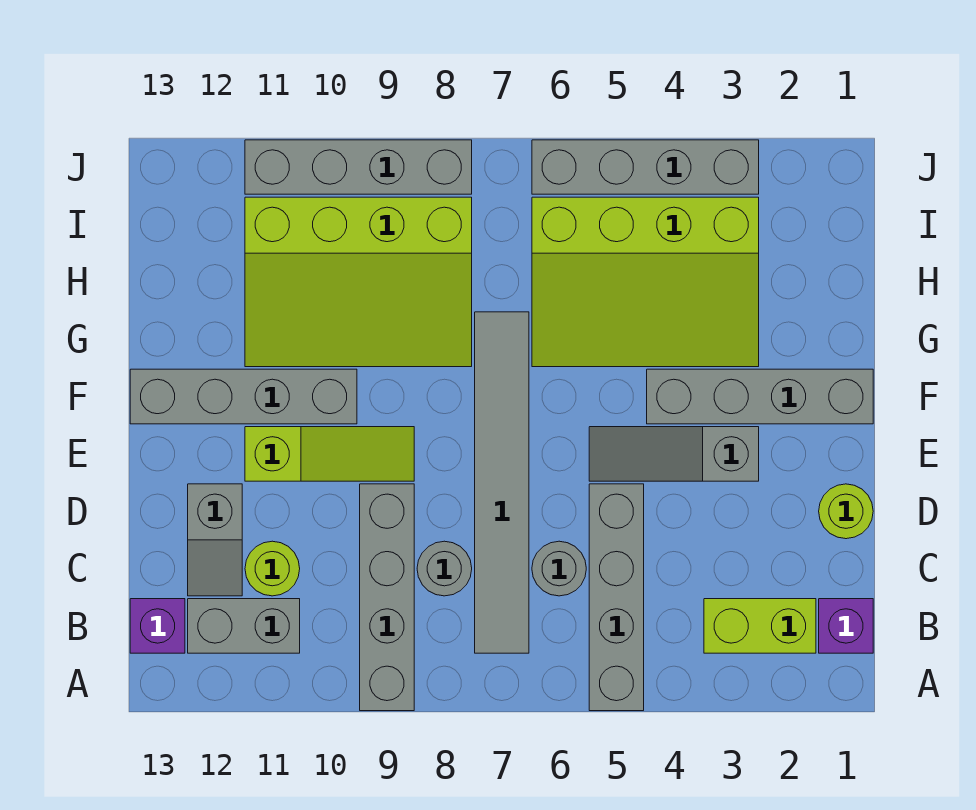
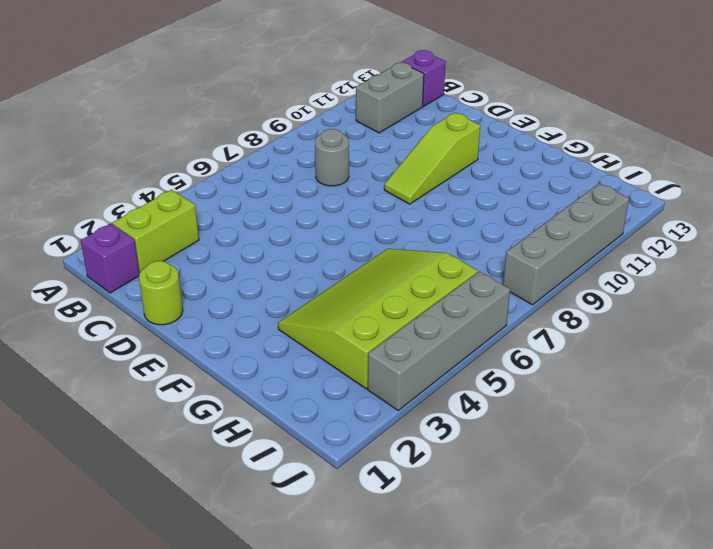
none -> grey brick A5:D5 level 1
none -> grey brick A9:D9 level 1
none -> grey tile B7:G7 level 1

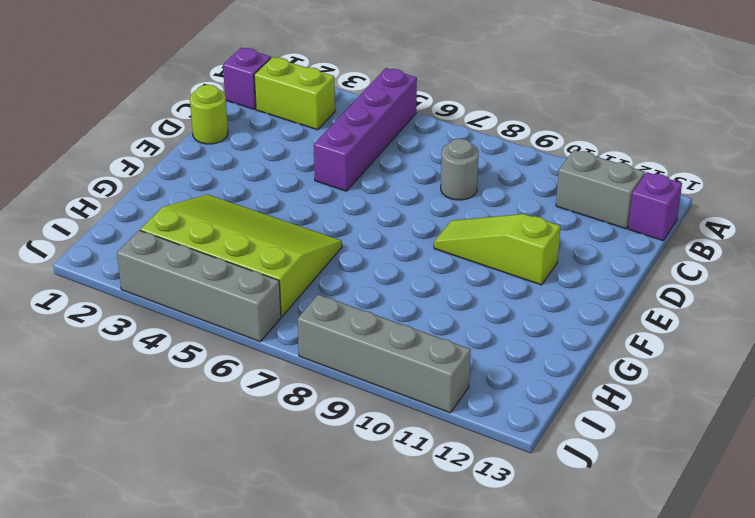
purple brick A5:D5 level 1 -> grey brick A5:D5 level 1
none -> grey brick A9:D9 level 1
none -> grey tile B7:G7 level 1
none -> grey round brick C6 level 1

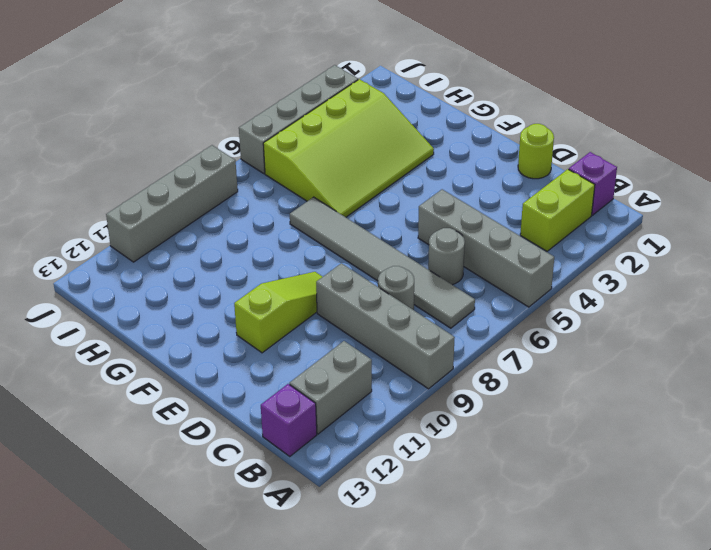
none -> lime round brick C11 level 1
none -> grey slope C12:D12 level 1 top D
none -> grey slope E3:E5 level 1 top 3

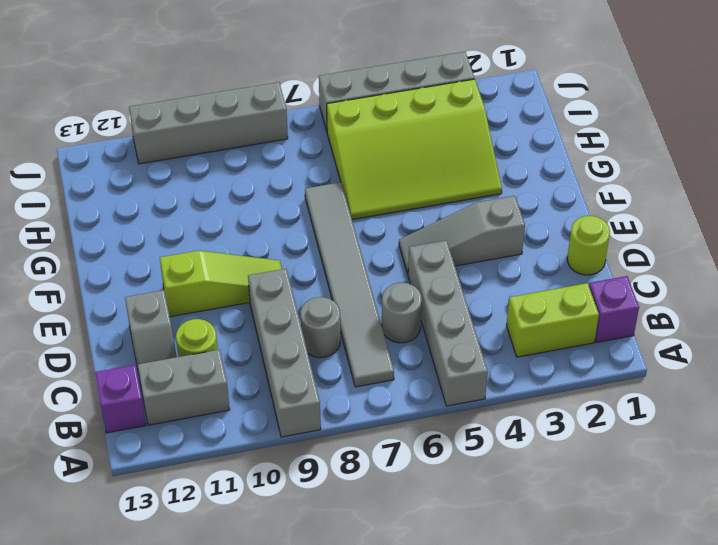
none -> grey brick F1:F4 level 1
none -> grey brick F10:F13 level 1
none -> lime slope G8:I11 level 1 top I

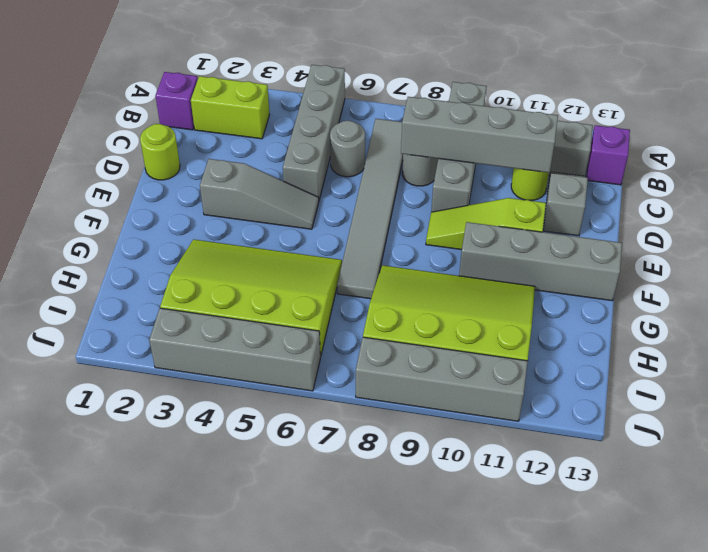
grey brick C8:C11 level 2 -> grey brick F1:F4 level 1

